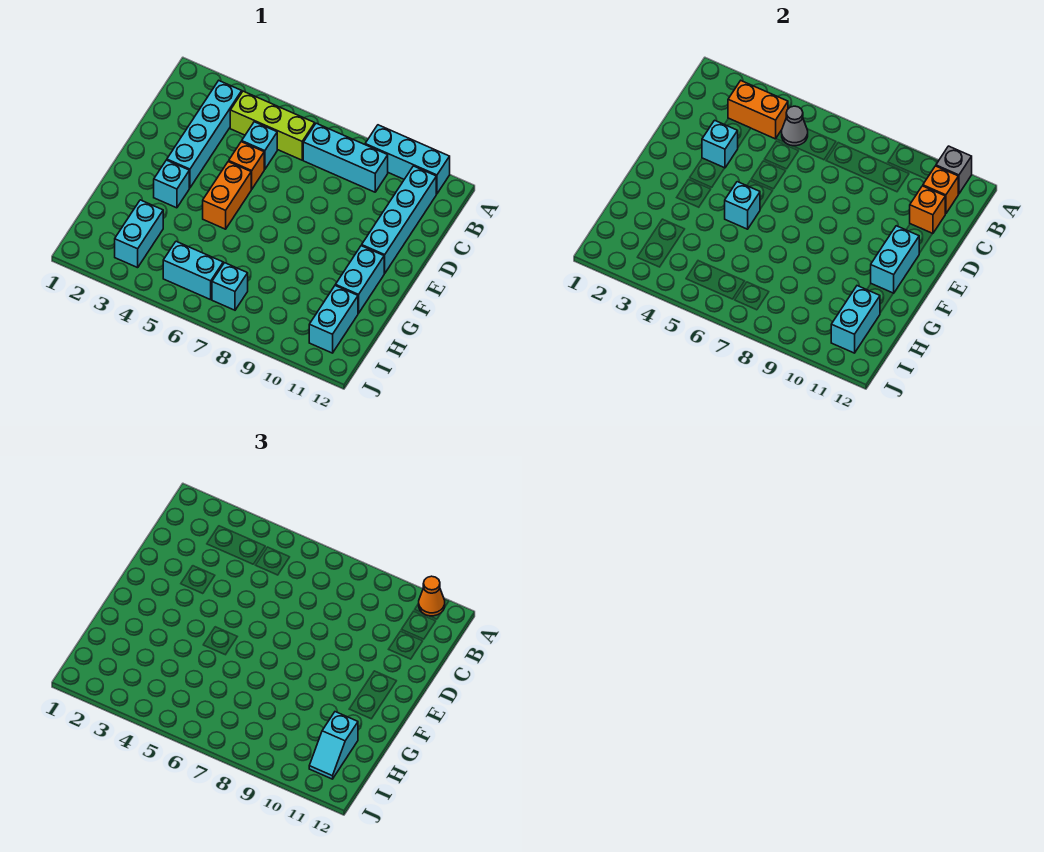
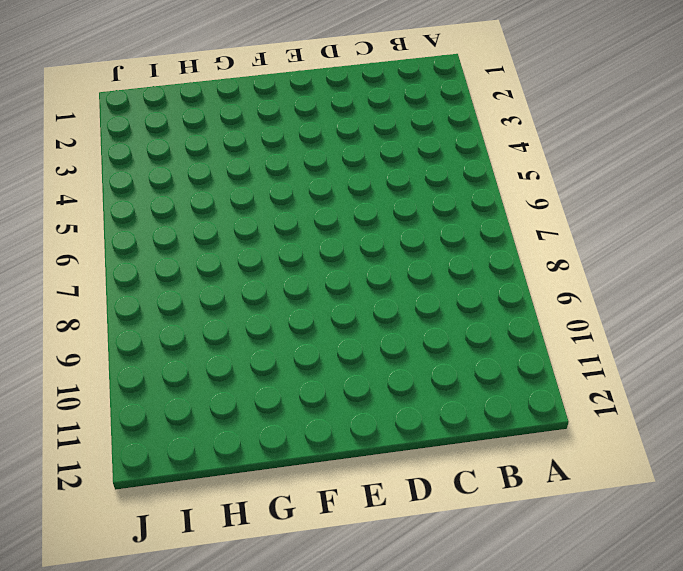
none -> cyan brick A9:A11 level 1
none -> cyan brick B3:E3 level 1
none -> lime brick B4:B6 level 1

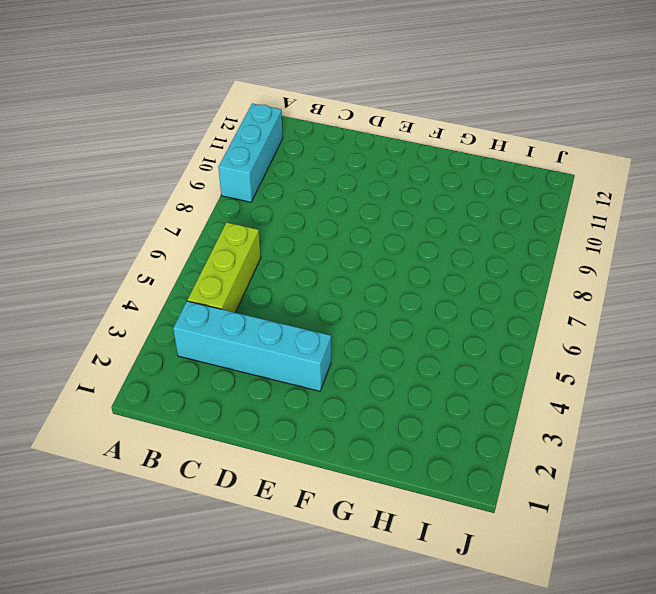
none -> cyan brick B7:B9 level 1
none -> cyan brick B11:E11 level 1
none -> cyan brick C5 level 1

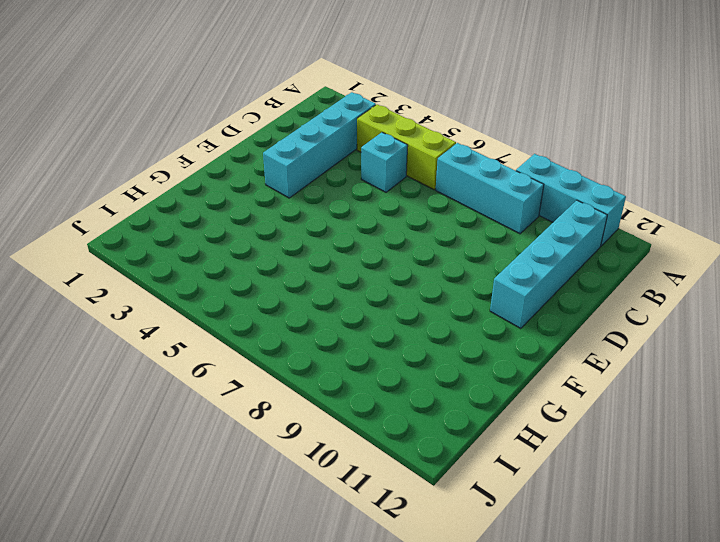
none -> orange brick D5 level 1
none -> orange brick E5:F5 level 1
none -> cyan brick F3 level 1

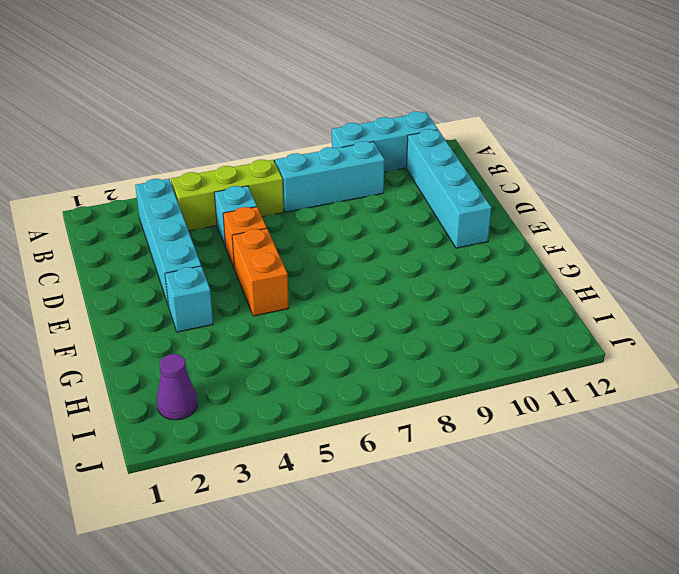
purple cone I2 level 1 -> none
none -> cyan brick F11:G11 level 1
none -> cyan brick H3:I3 level 1
none -> cyan brick H11:I11 level 1

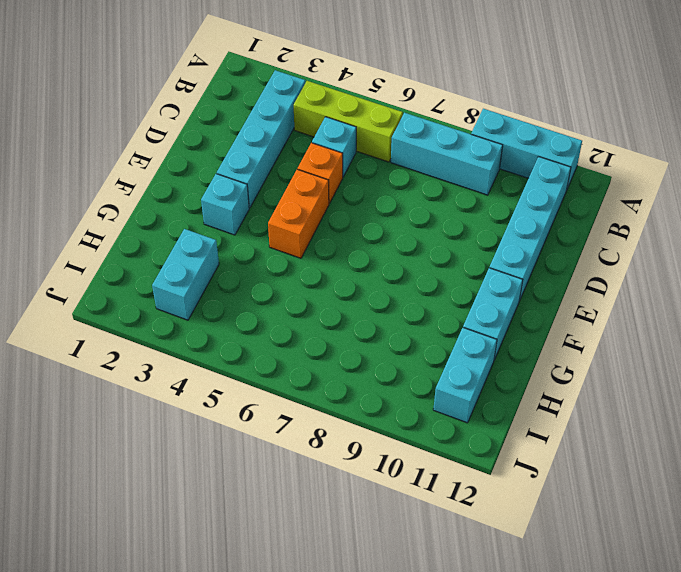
none -> cyan brick I5:I6 level 1
none -> cyan brick I7 level 1
none -> grey brick A11 level 2

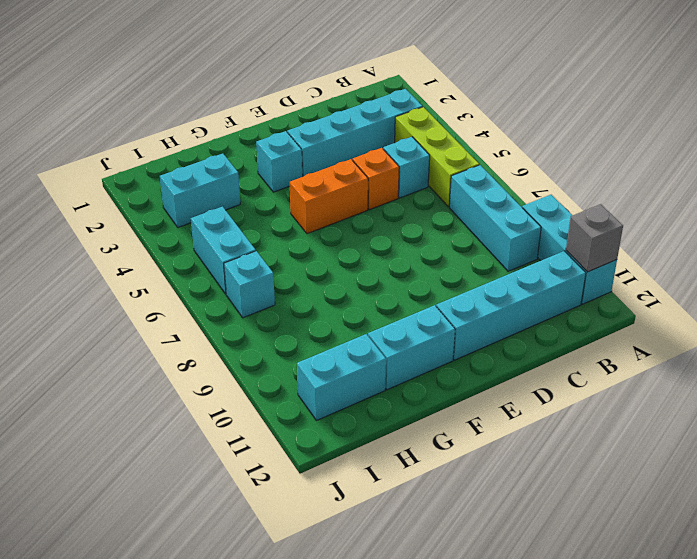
none -> orange brick B3:B4 level 2
none -> grey cone B5 level 2
none -> orange brick B11 level 2

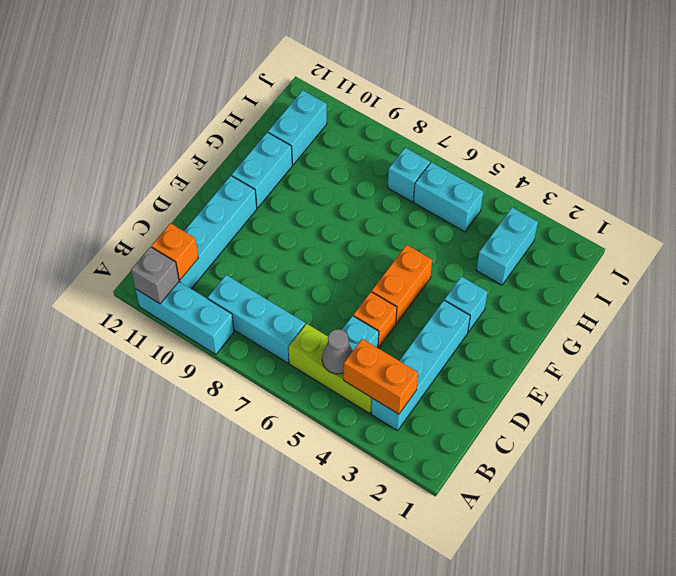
none -> orange brick C11 level 2
none -> cyan brick D3 level 2
none -> cyan brick E11:F11 level 2

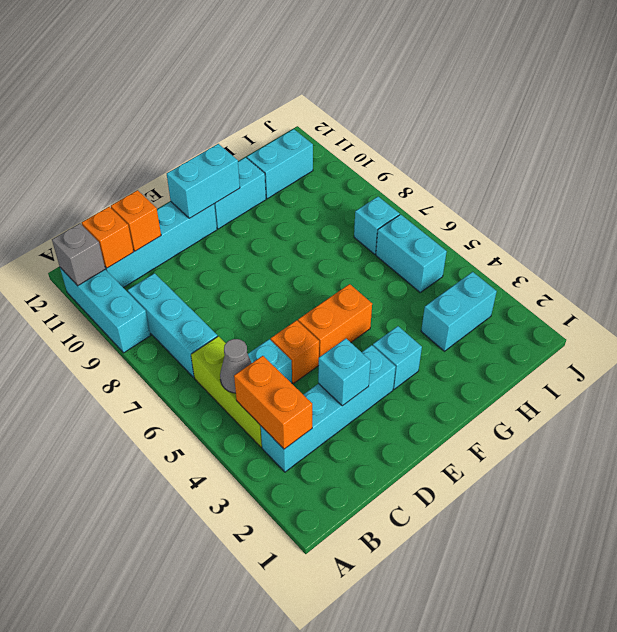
none -> cyan brick F5 level 2
none -> cyan brick H11:I11 level 2
none -> orange cone A11 level 3

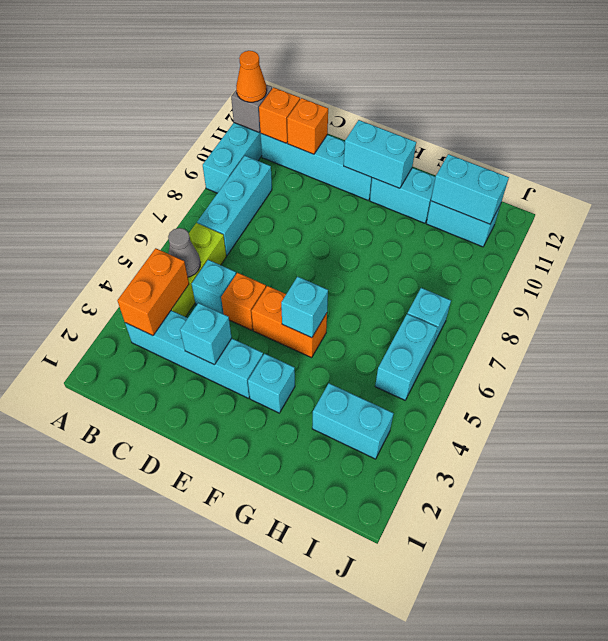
none -> cyan slope H11:I11 level 3 top H

